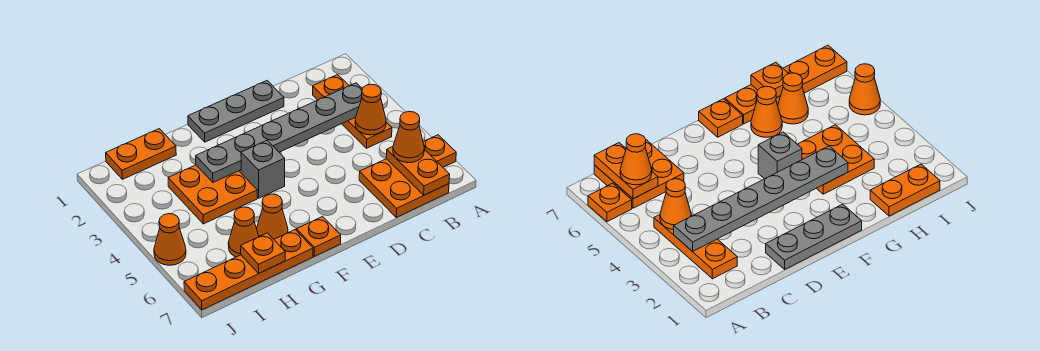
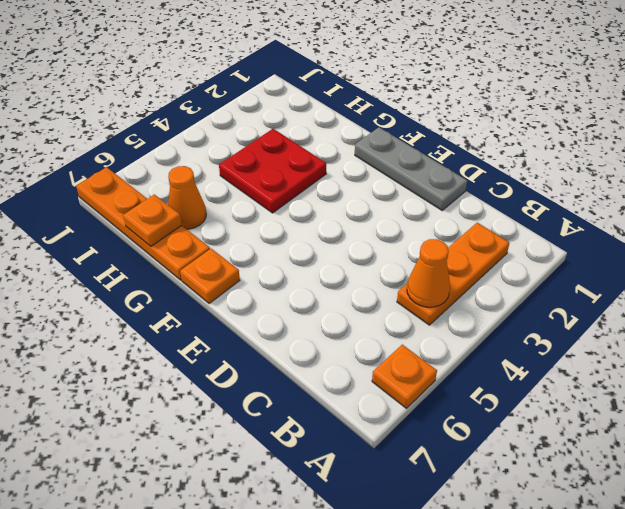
red plate G3:H4 level 1 -> orange plate G3:H4 level 1
none -> orange plate B6:C7 level 1
none -> grey brick F4 level 1
none -> orange cone G6 level 1

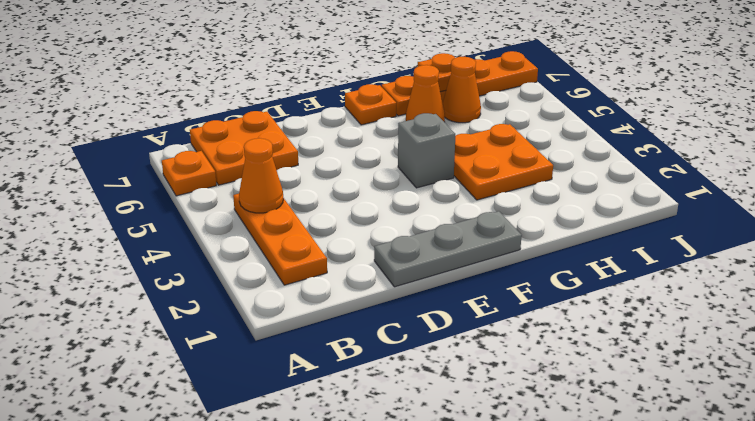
none -> orange plate H1:I1 level 1
none -> orange cone J5 level 1
none -> grey plate B3:G3 level 2

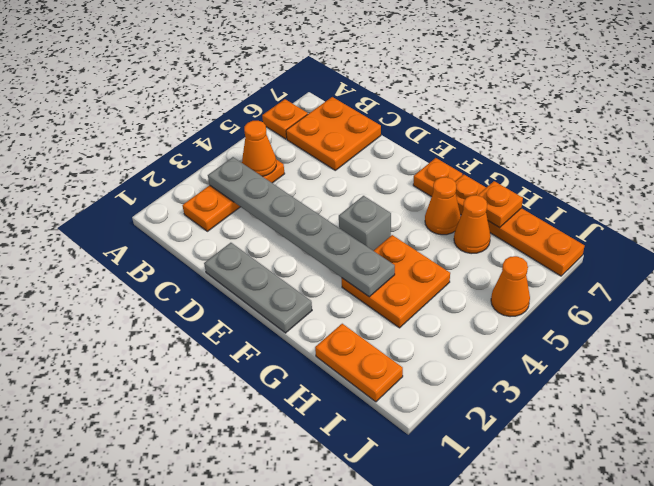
none -> orange plate B6:B7 level 2
none -> orange cone B6 level 3

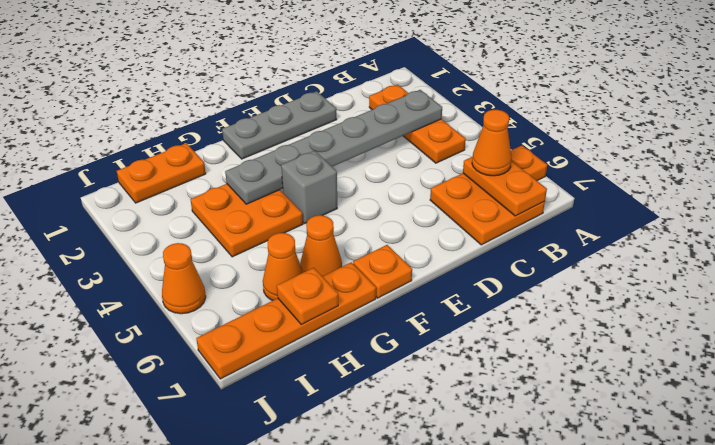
none -> orange cone B4 level 2

